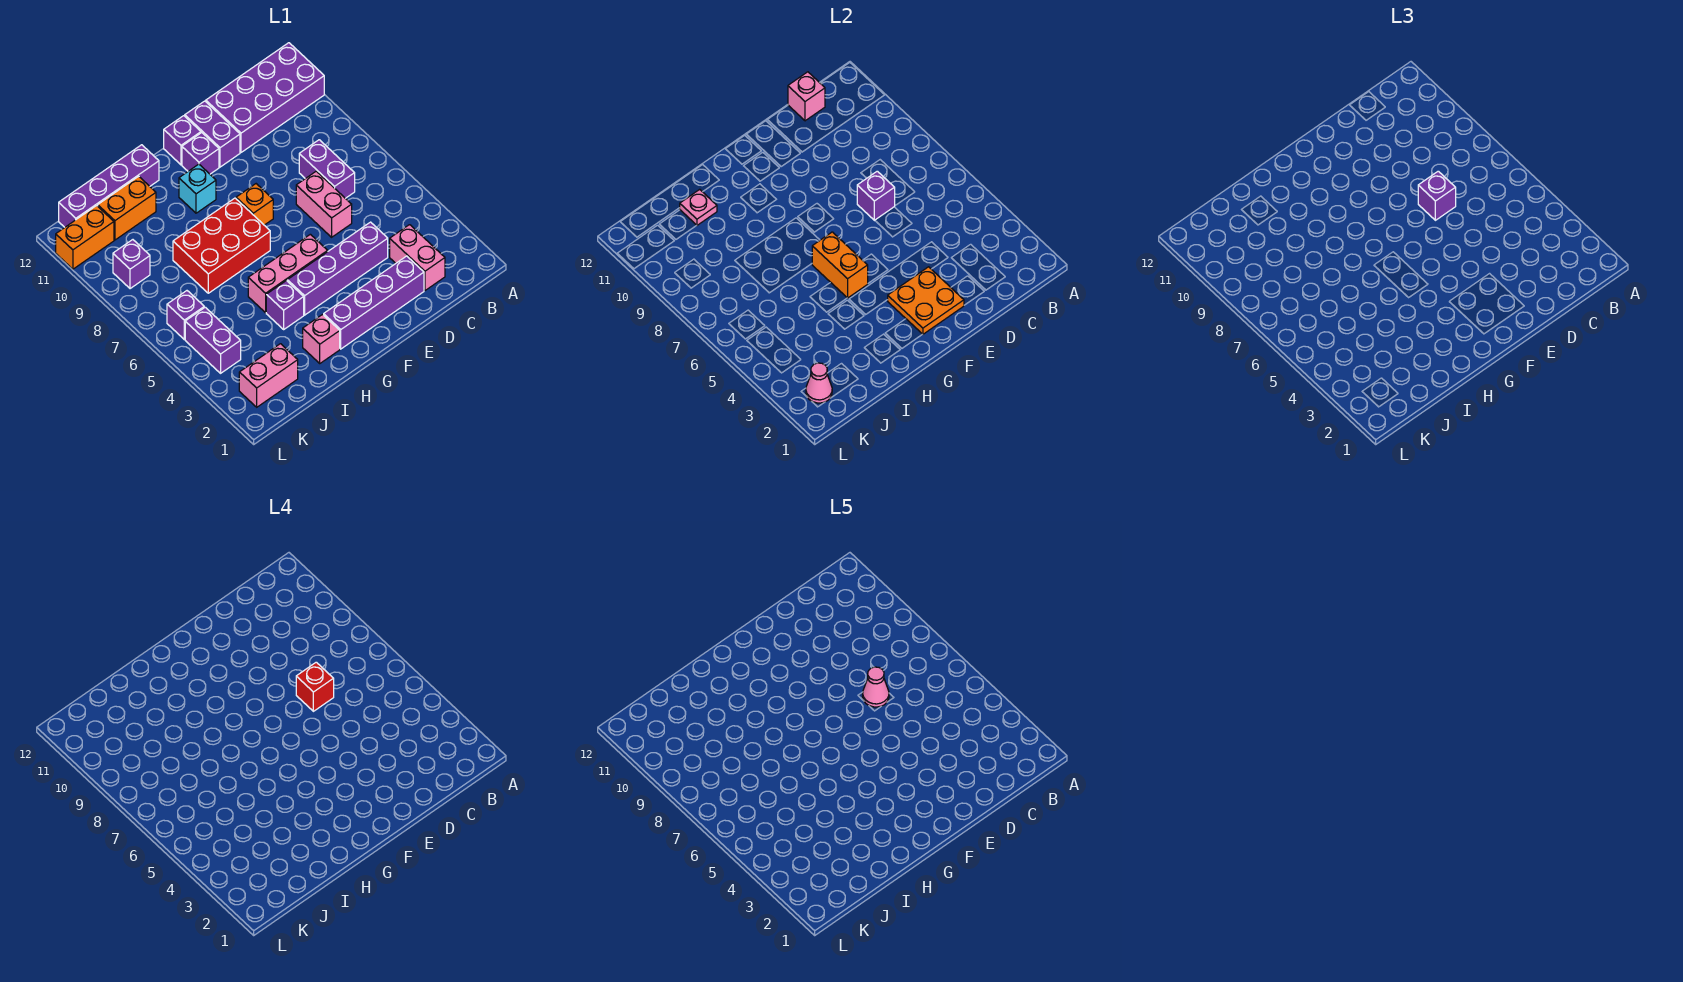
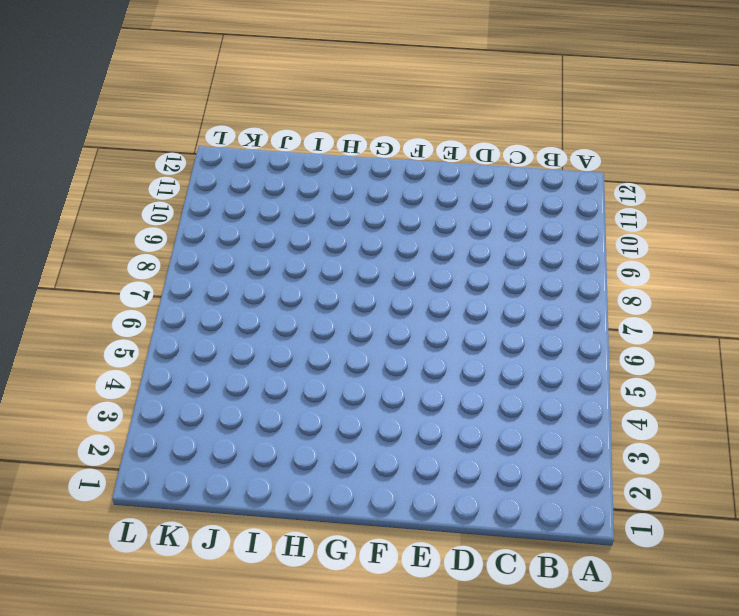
none -> purple brick A11:D12 level 1
none -> pink brick C2:C3 level 1
none -> purple brick C7:C8 level 1
none -> purple brick D2:G2 level 1

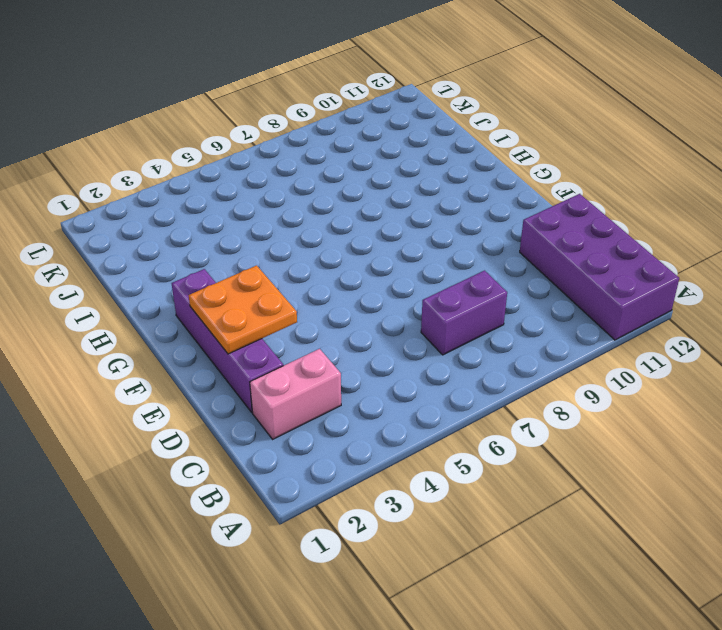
none -> purple brick D4:G4 level 1
none -> pink brick D6:D7 level 1
none -> purple brick E11:E12 level 1
none -> pink brick F5:H5 level 1

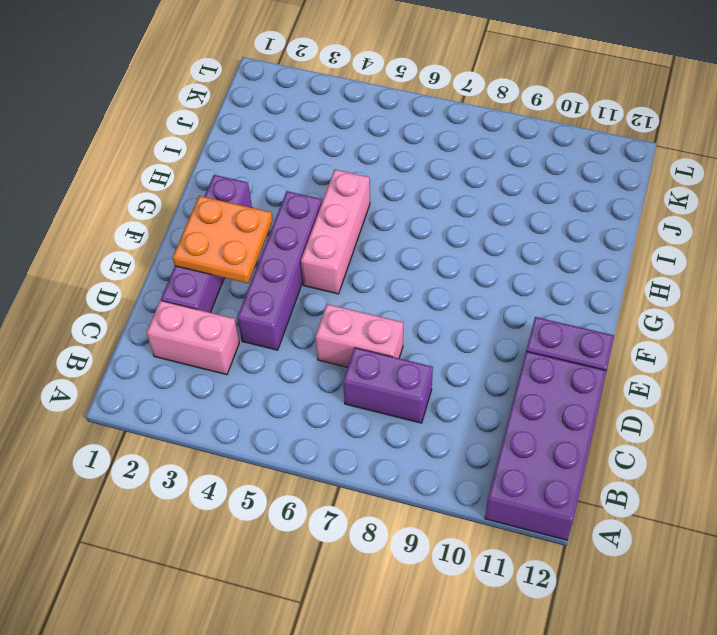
none -> orange brick F8 level 1
none -> purple brick F11 level 1
none -> purple brick F12 level 1
none -> red brick G7:I8 level 1

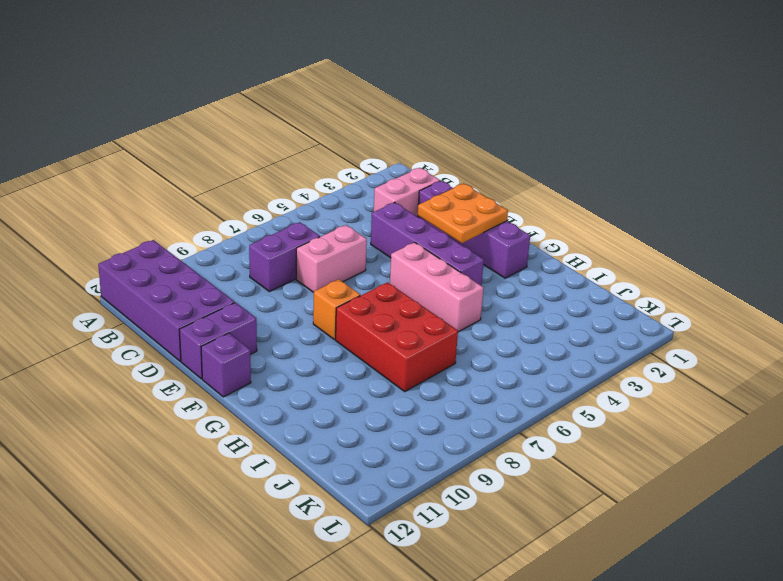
none -> purple brick F11 level 1
none -> cyan brick G10 level 1
none -> pink brick H2 level 1
none -> purple brick H4 level 1

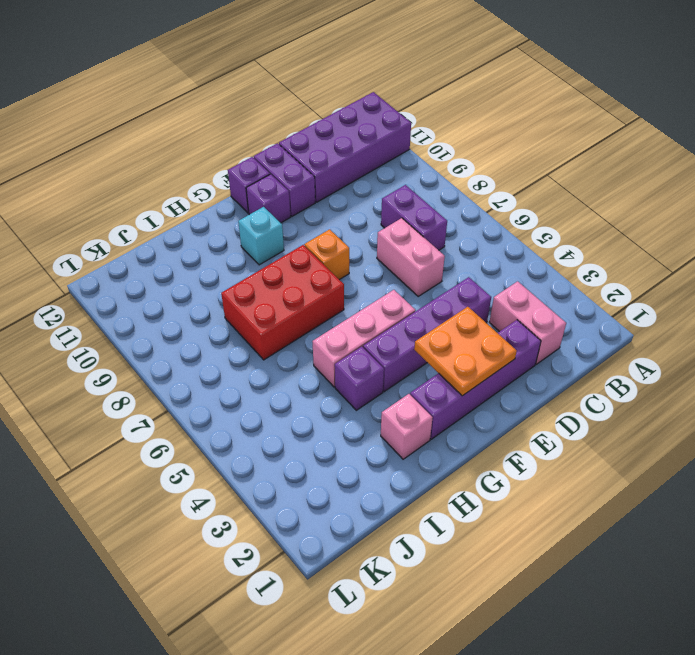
none -> purple brick H12:K12 level 1
none -> orange brick I11:J11 level 1
none -> pink brick J2:K2 level 1
none -> purple brick K4:K5 level 1

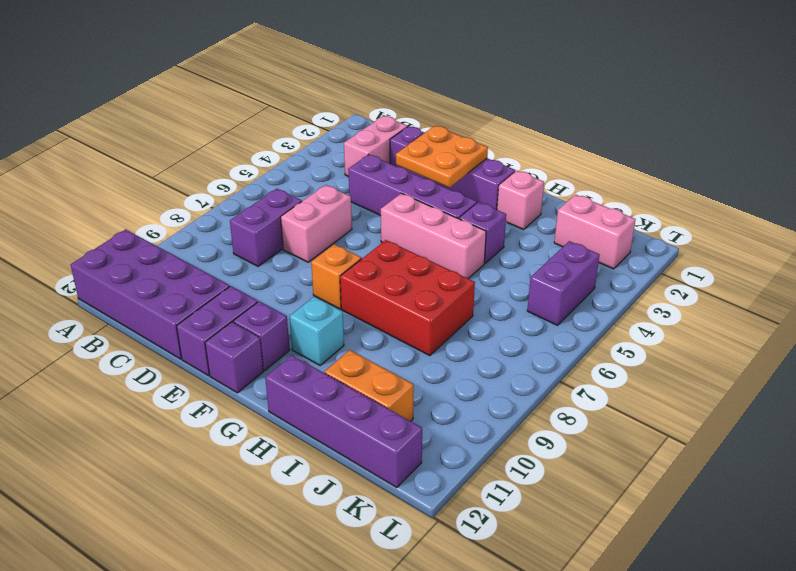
none -> purple brick K6 level 1
none -> purple brick K9 level 1
none -> orange brick K11:L11 level 1
none -> pink brick C12 level 2

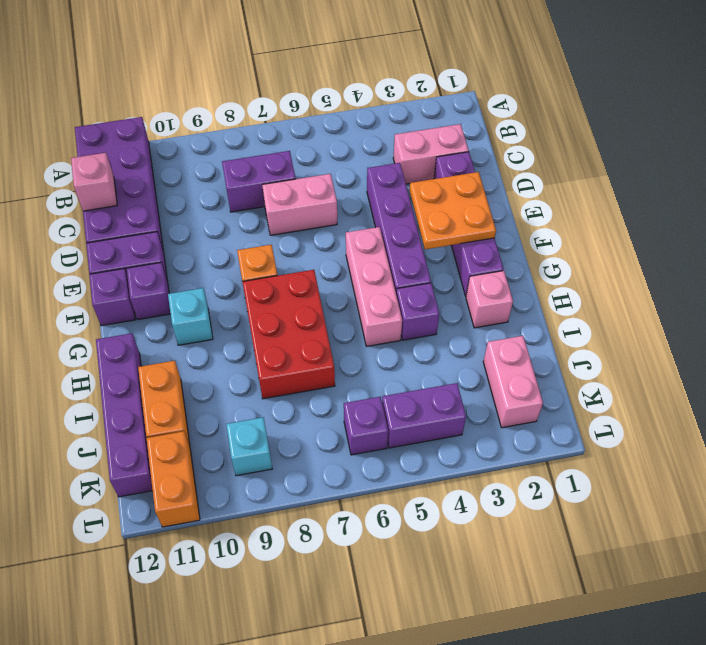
cyan brick K9 level 1 -> purple brick K9 level 1
none -> purple brick D7 level 2
none -> orange brick G5:G6 level 2
none -> pink plate I11 level 2
none -> pink cone K2 level 2

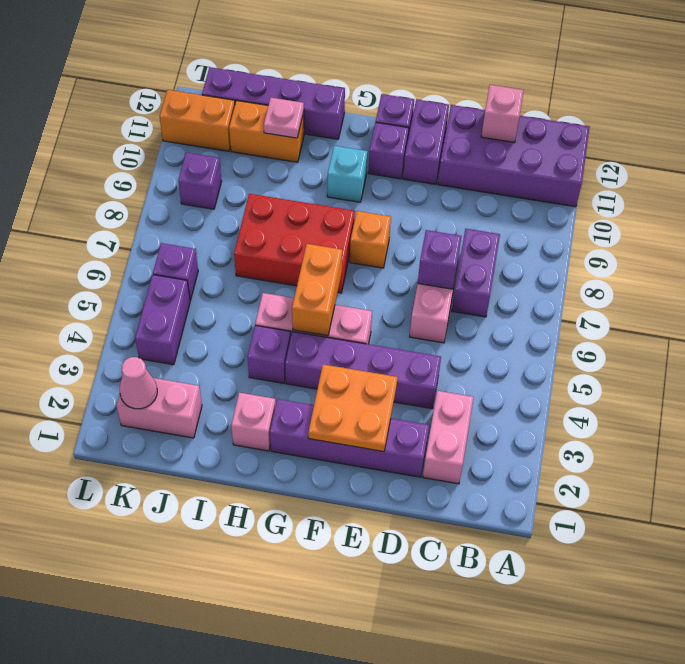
none -> purple brick D7 level 3
none -> red brick D7 level 4
none -> pink cone D7 level 5

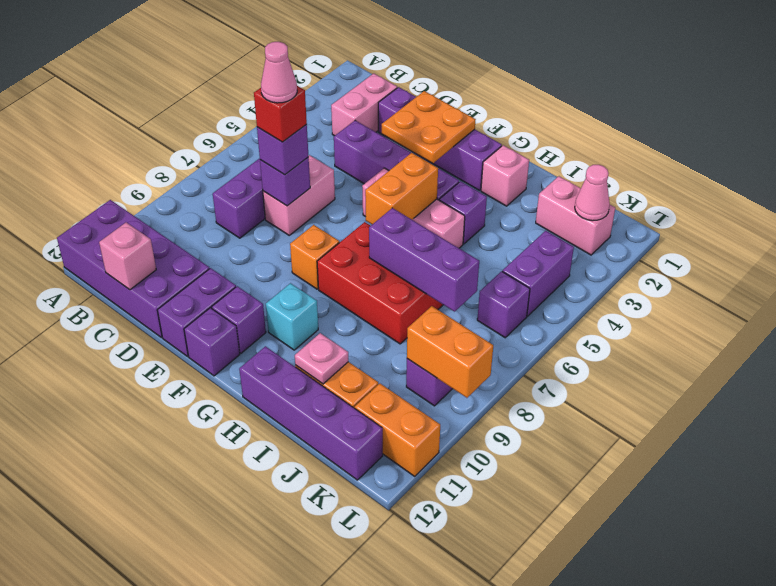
purple brick H7:J7 level 2 -> none
orange brick K9:L9 level 2 -> none

